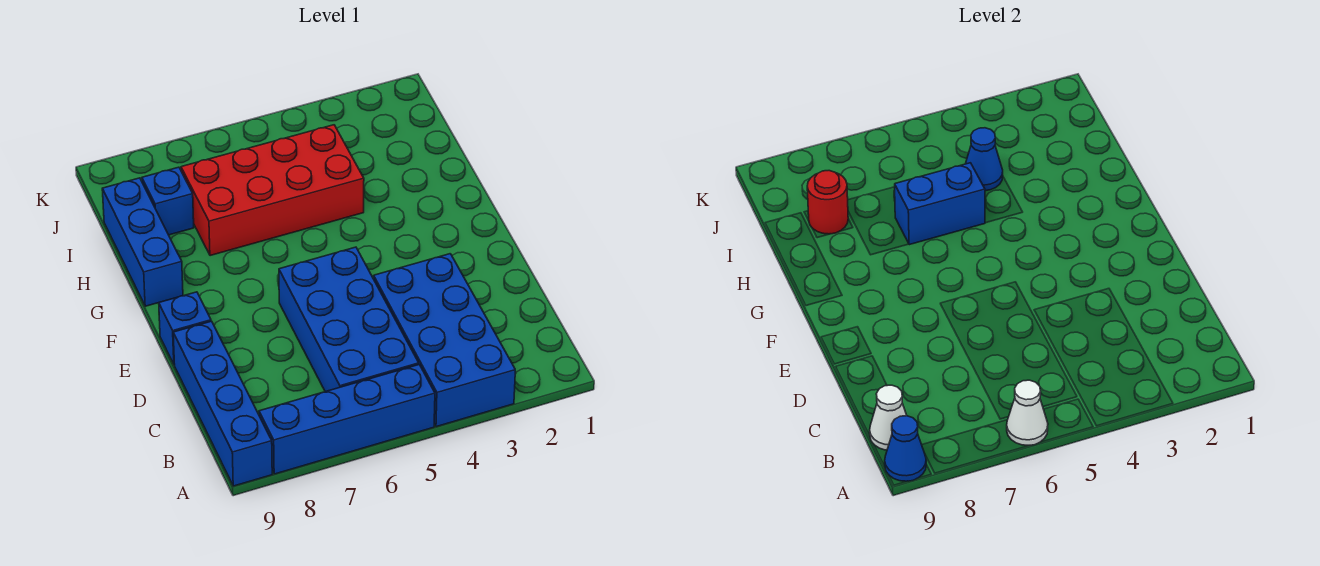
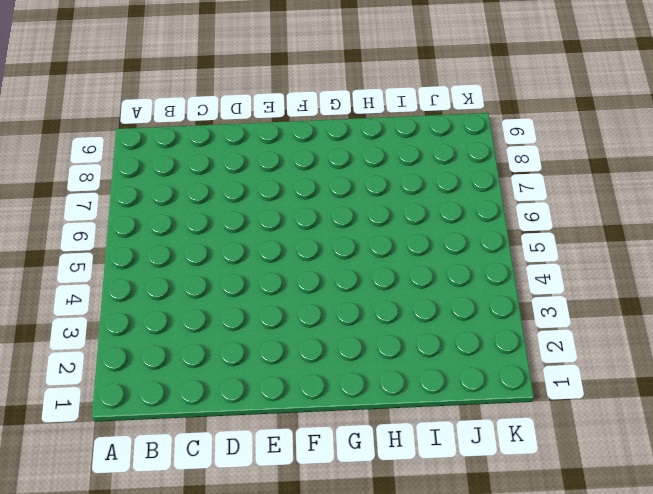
none -> blue brick A3:D4 level 1
none -> blue brick A5:A8 level 1
none -> blue brick A9:D9 level 1

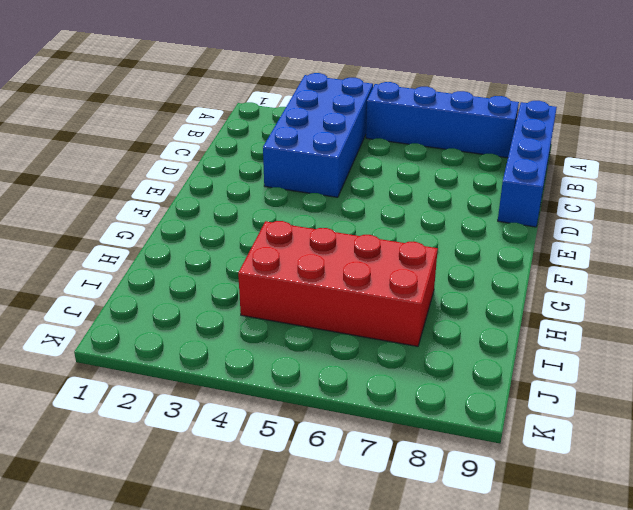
none -> blue brick B5:E6 level 1
none -> blue brick E9 level 1
none -> blue brick G9:I9 level 1

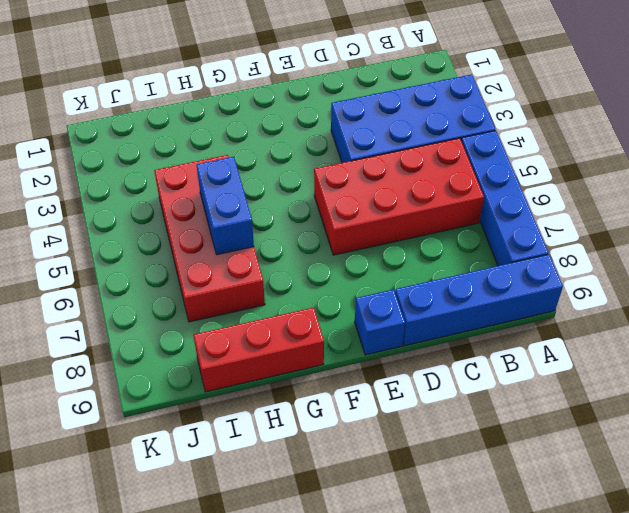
red brick B5:E6 level 1 -> blue brick B5:E6 level 1
red brick G9:I9 level 1 -> blue brick G9:I9 level 1
none -> blue brick I8 level 1
none -> white cone A6 level 2
none -> blue cone A9 level 2

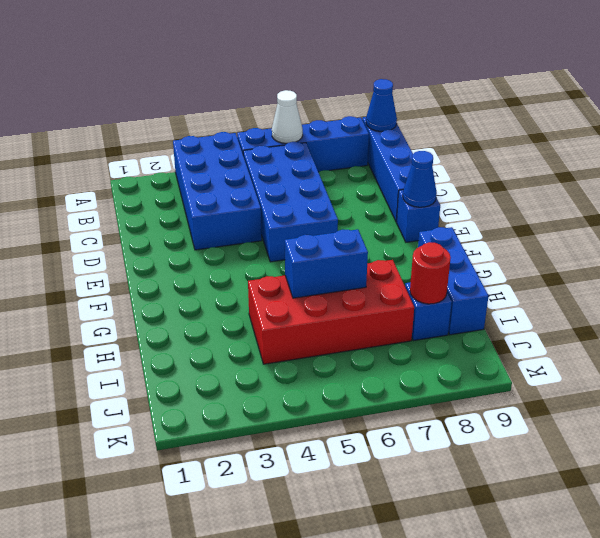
blue cone E9 level 2 -> blue cone I4 level 2
none -> white cone B9 level 2

